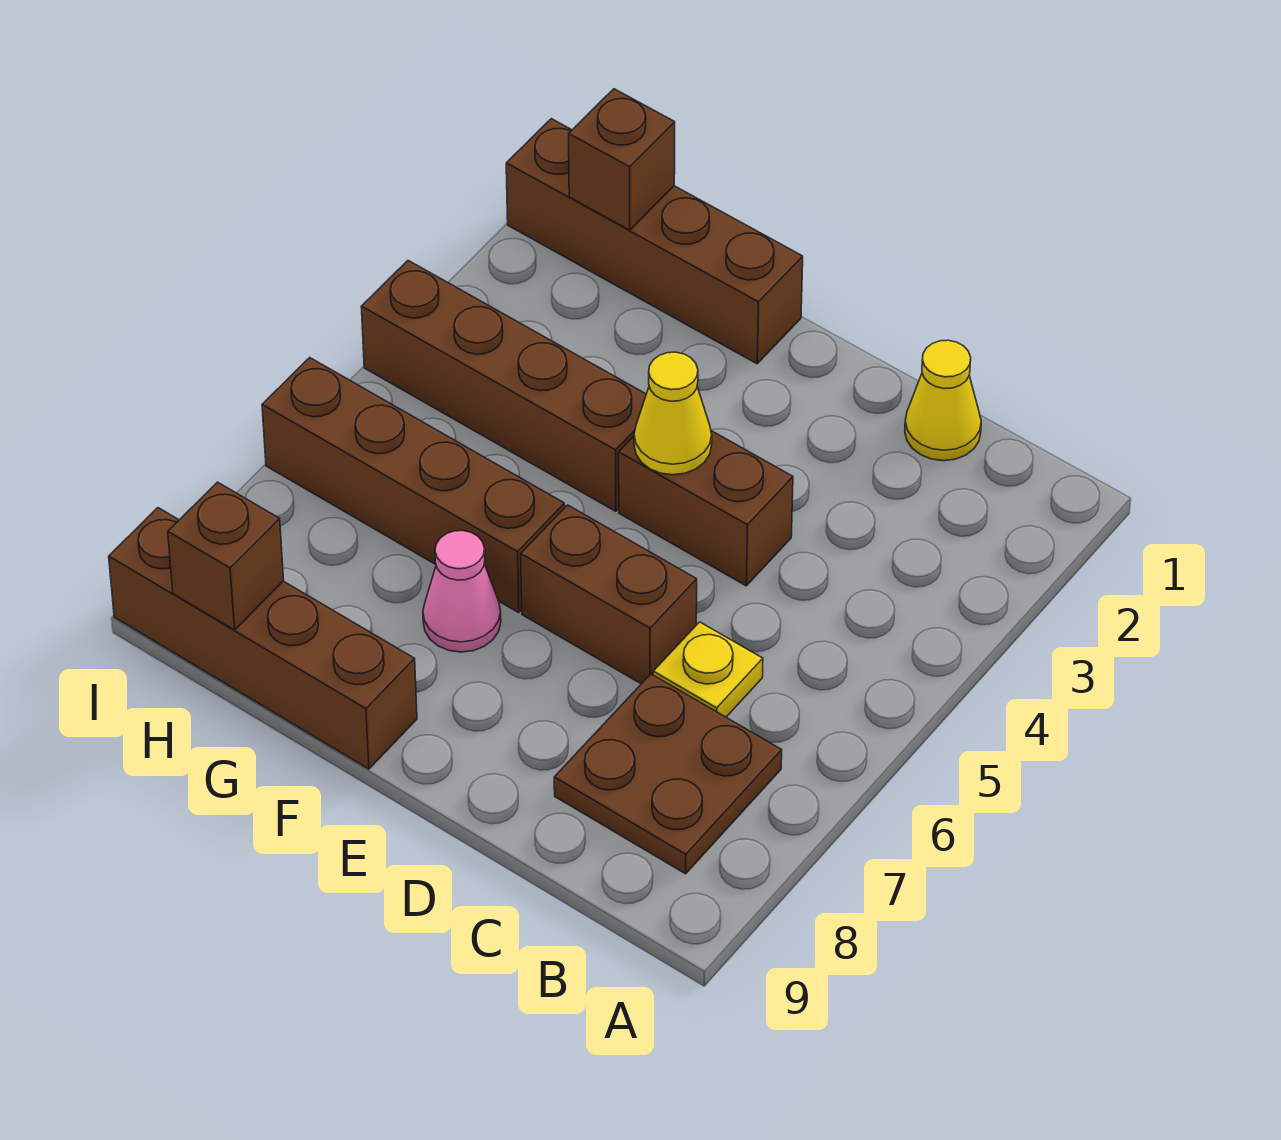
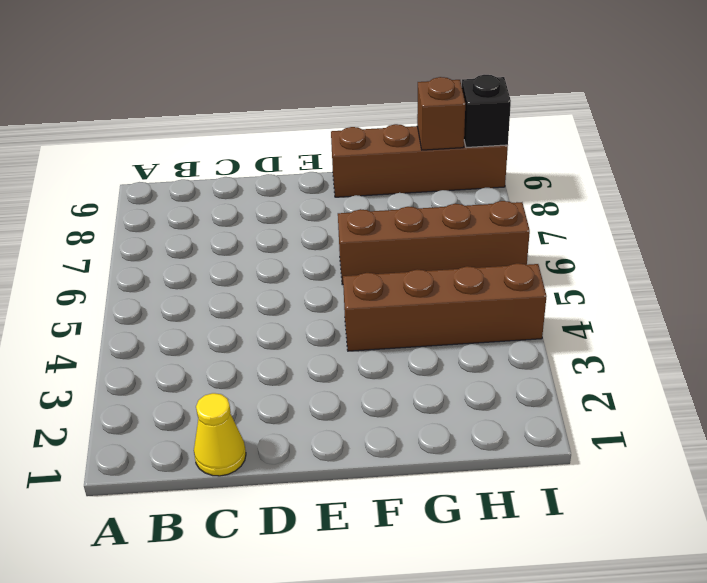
black brick I9 level 2 -> none
none -> brown plate B7:C8 level 1
none -> yellow plate C6 level 1
none -> brown brick D4:E4 level 1

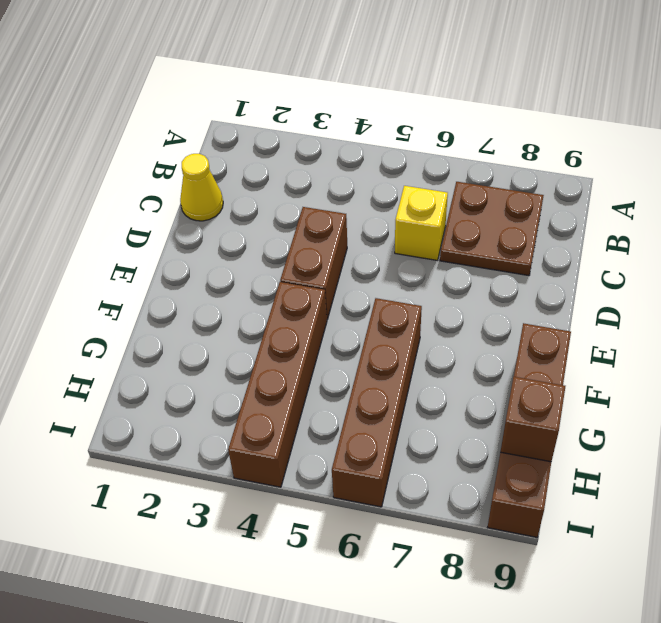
yellow brick C6 level 1 -> yellow plate C6 level 1
none -> brown brick D6:E6 level 1
none -> brown brick F1:I1 level 1
none -> pink cone F7 level 1

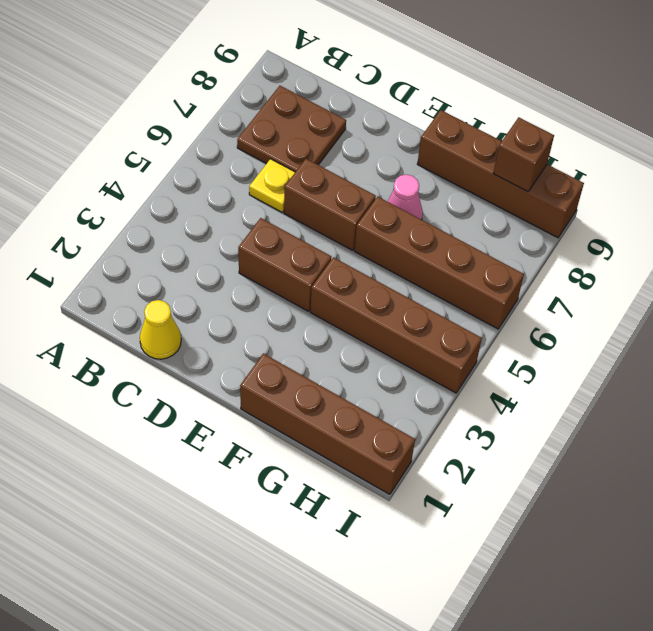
none -> yellow cone E4 level 2
none -> brown brick H1 level 2

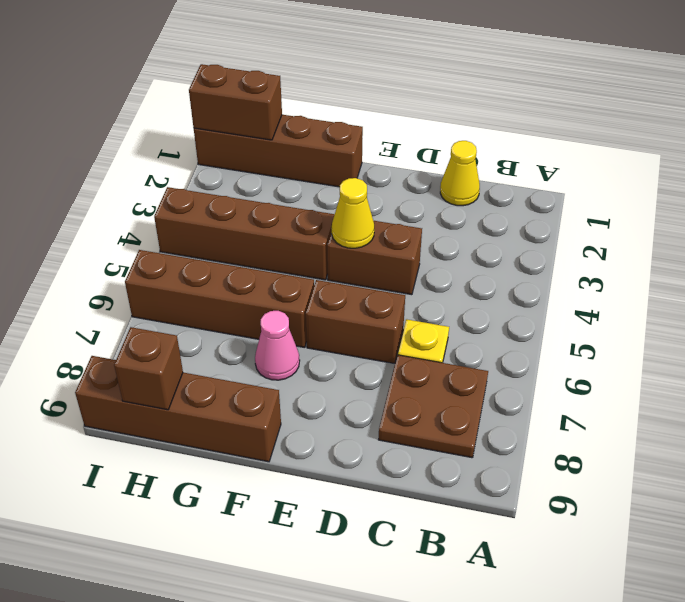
brown brick H1:I1 level 2 -> brown brick H1 level 2

